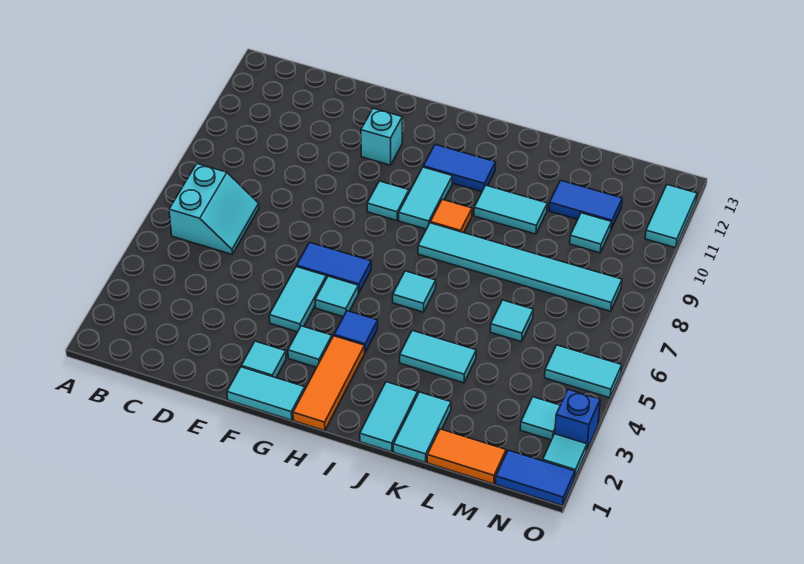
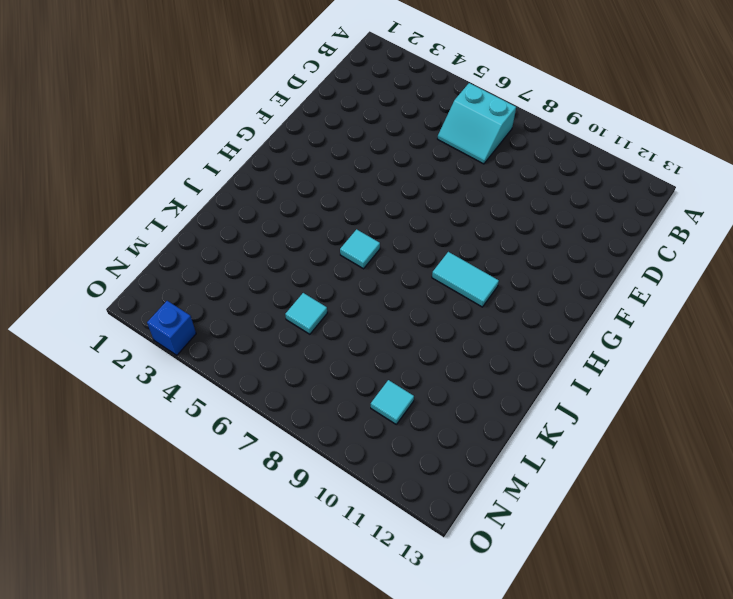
none -> cyan tile F1:G1 level 1
none -> cyan tile F2 level 1
none -> cyan tile F4:F5 level 1
none -> blue tile F6:G6 level 1

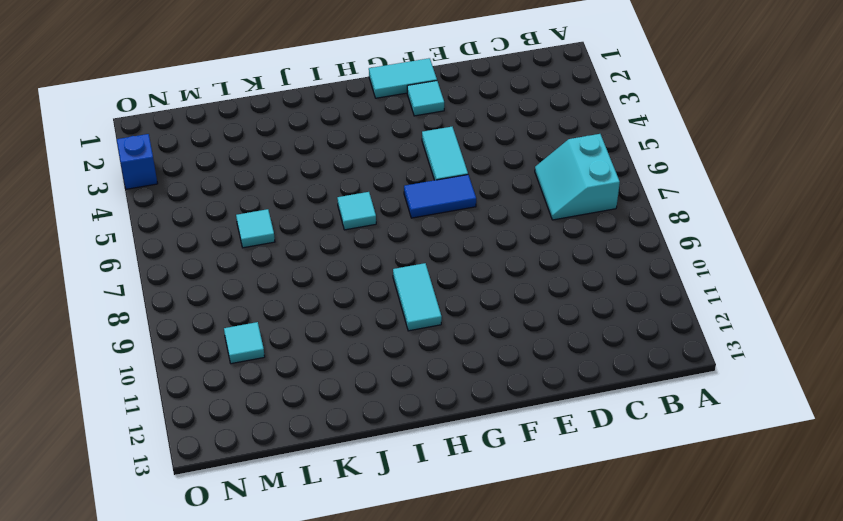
none -> cyan brick F11 level 1
none -> cyan tile G3 level 1
none -> cyan tile G5 level 1
none -> cyan tile G9 level 1

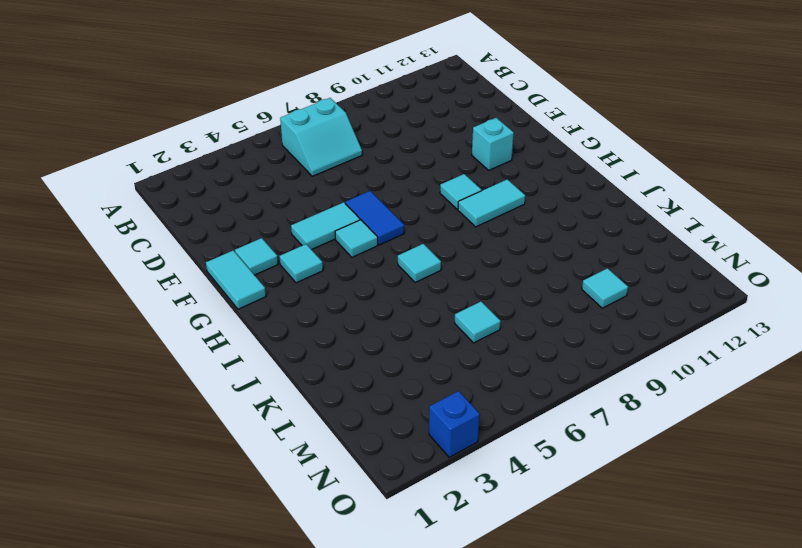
none -> orange tile H1:H3 level 1
none -> blue tile H4 level 1
none -> blue tile H11:I11 level 1
none -> cyan tile I8:N8 level 1

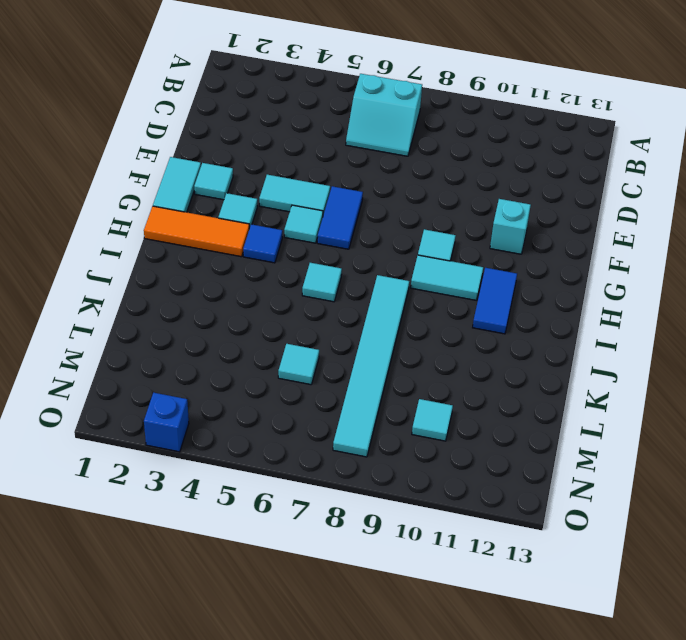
none -> orange tile I9 level 1
none -> cyan tile J1:J2 level 1
none -> cyan tile J4:K4 level 1
none -> cyan tile J10:K10 level 1

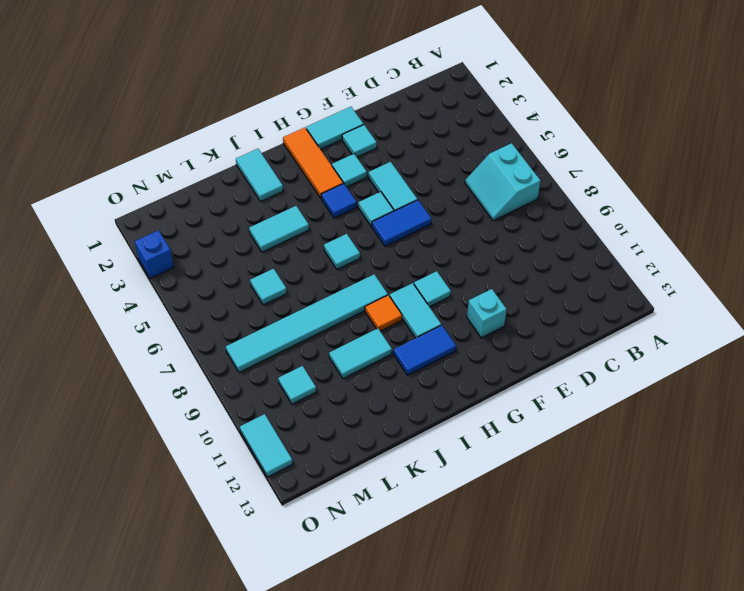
none -> cyan tile K1:K2 level 1
none -> orange tile L1:M1 level 1
none -> blue tile L11:M11 level 1
none -> blue tile N1:O1 level 1

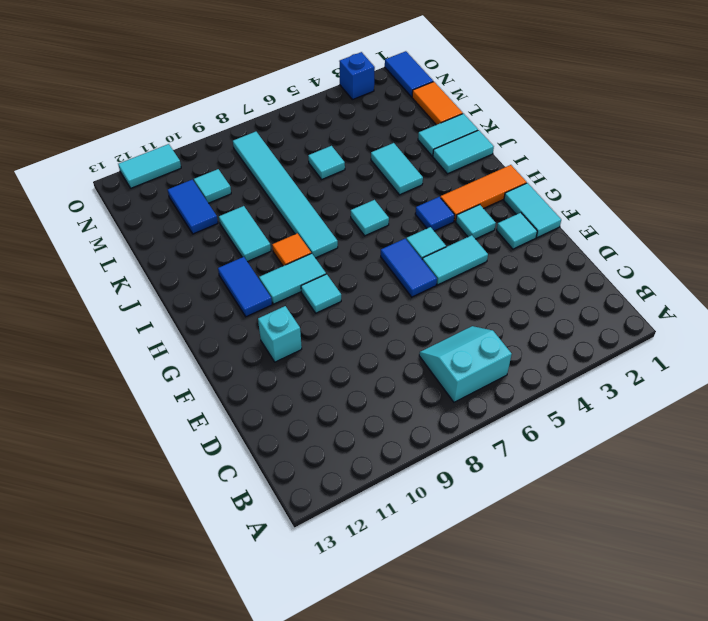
none -> cyan tile N3 level 1
none -> cyan tile N5:O5 level 1
none -> cyan tile O2 level 1

